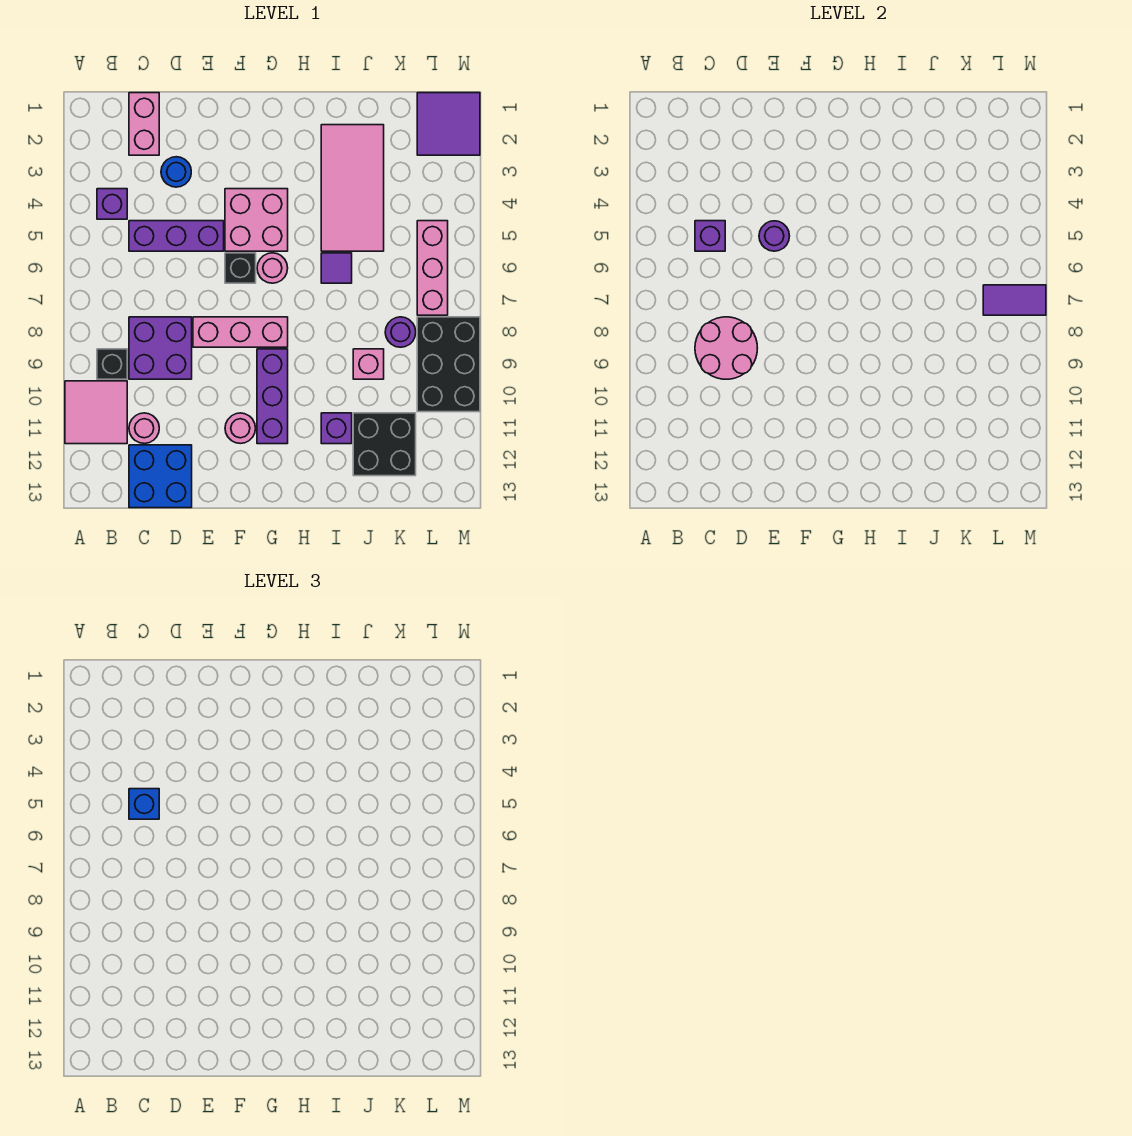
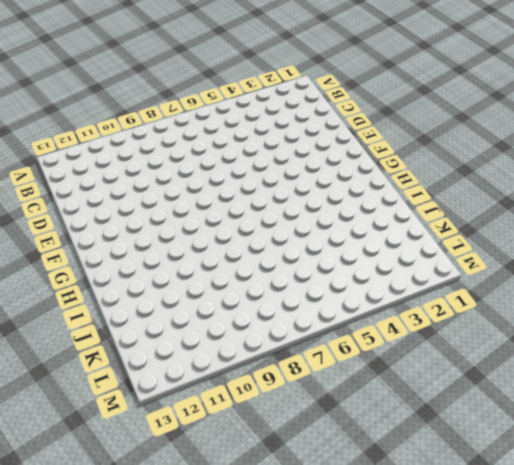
none -> pink tile A10:B11 level 1
none -> purple brick B4 level 1
none -> black brick B9 level 1

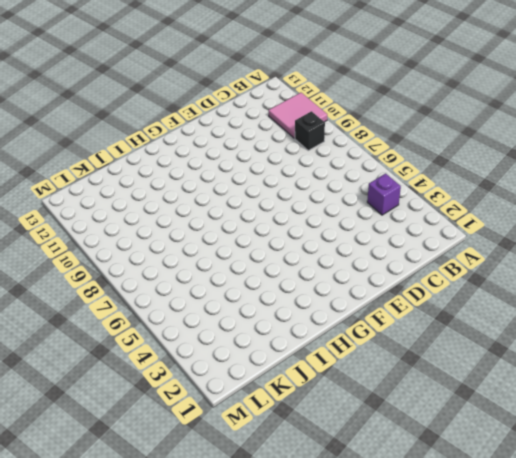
none -> pink brick C1:C2 level 1
none -> purple brick C5:E5 level 1
none -> purple brick C8:D9 level 1

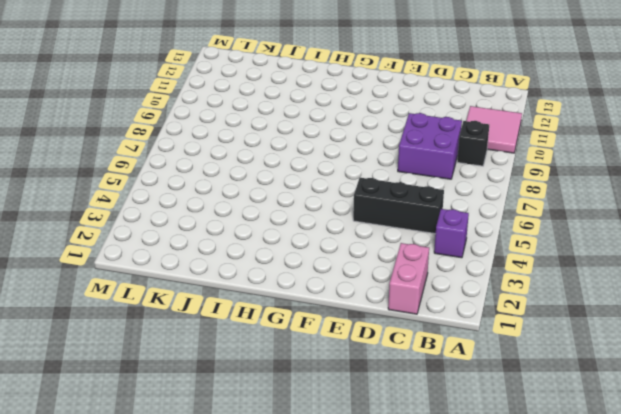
black brick C5:E5 level 1 -> purple brick C5:E5 level 1
none -> pink round brick C11 level 1
none -> blue brick C12:D13 level 1
none -> blue round brick D3 level 1

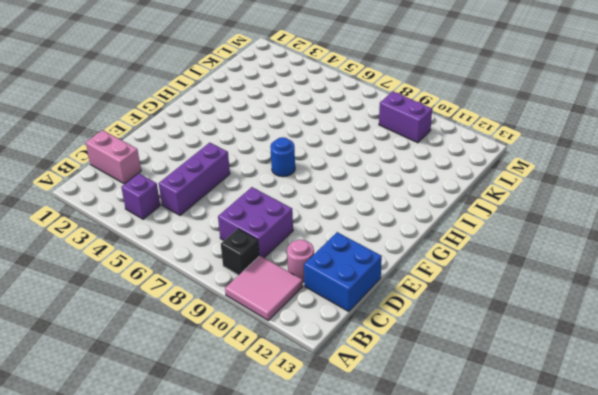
blue round brick G7 level 1 -> blue round brick D3 level 1
purple brick L9:L10 level 1 -> black brick L8:M10 level 1
none -> pink brick E8:G8 level 1
none -> pink brick F4:G5 level 1
none -> black brick F6 level 1

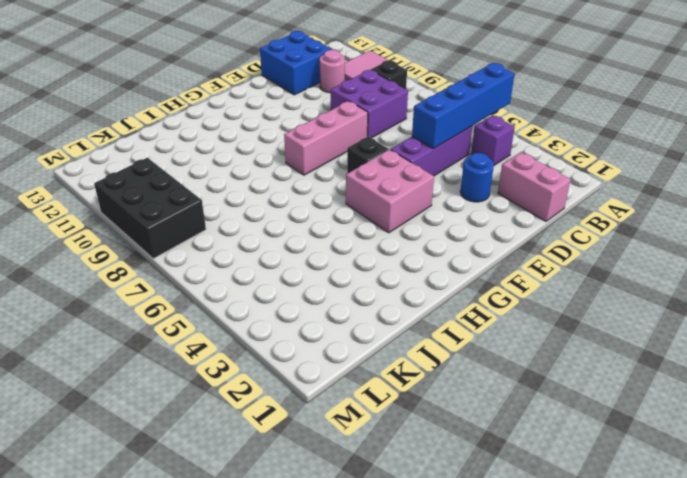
blue brick A5:D5 level 2 -> purple brick C5 level 2
none -> pink round brick F11 level 1
none -> pink round brick G6 level 1
none -> purple brick G9:G11 level 1

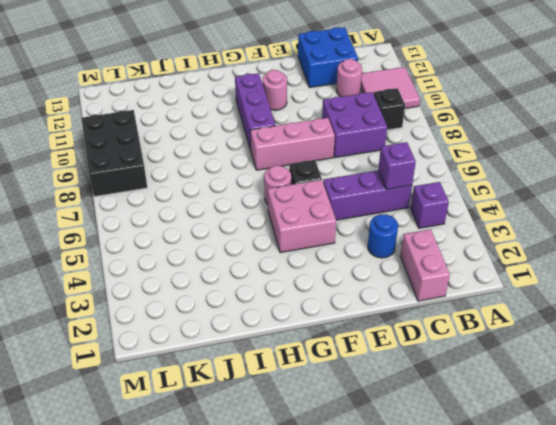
none -> pink tile I2:J5 level 1
none -> purple tile I6 level 1
none -> purple brick I11 level 1

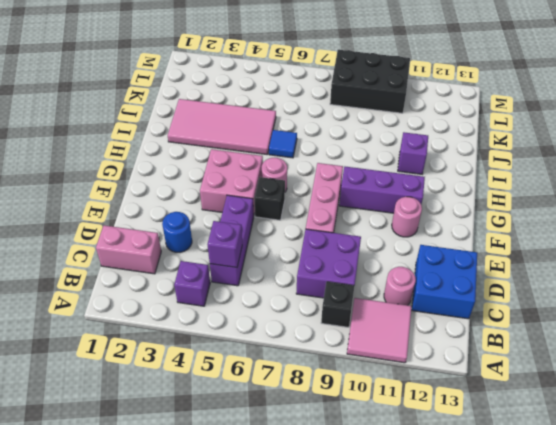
blue tile I6 level 1 -> purple tile I6 level 1
none -> pink brick J9 level 1
none -> black brick J11:K12 level 1
none -> purple round brick K8 level 1

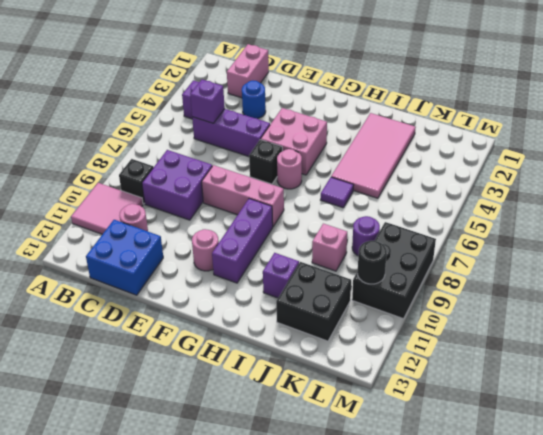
black round brick L10 level 2 -> none
none -> purple tile L1:M2 level 1
none -> pink brick L5:L7 level 1
none -> pink round brick C8:D9 level 2

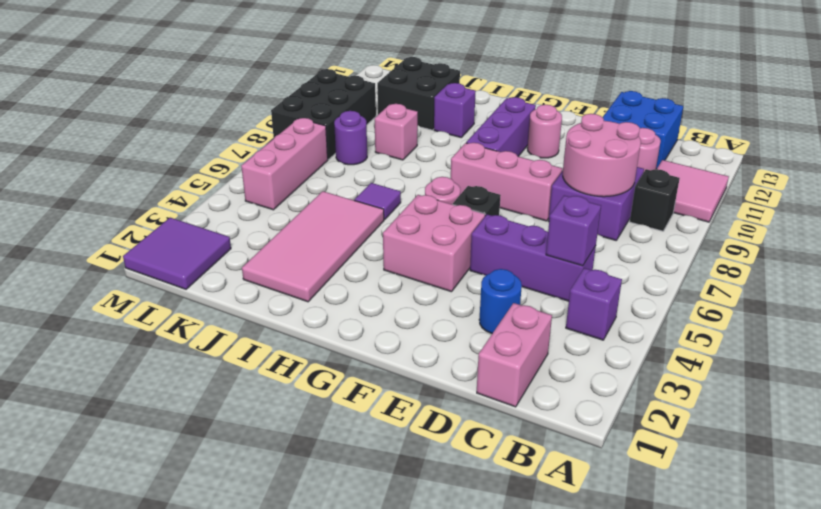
none -> purple round brick E5 level 2
none -> purple tile L7:M7 level 2
none -> blue brick C5 level 3

